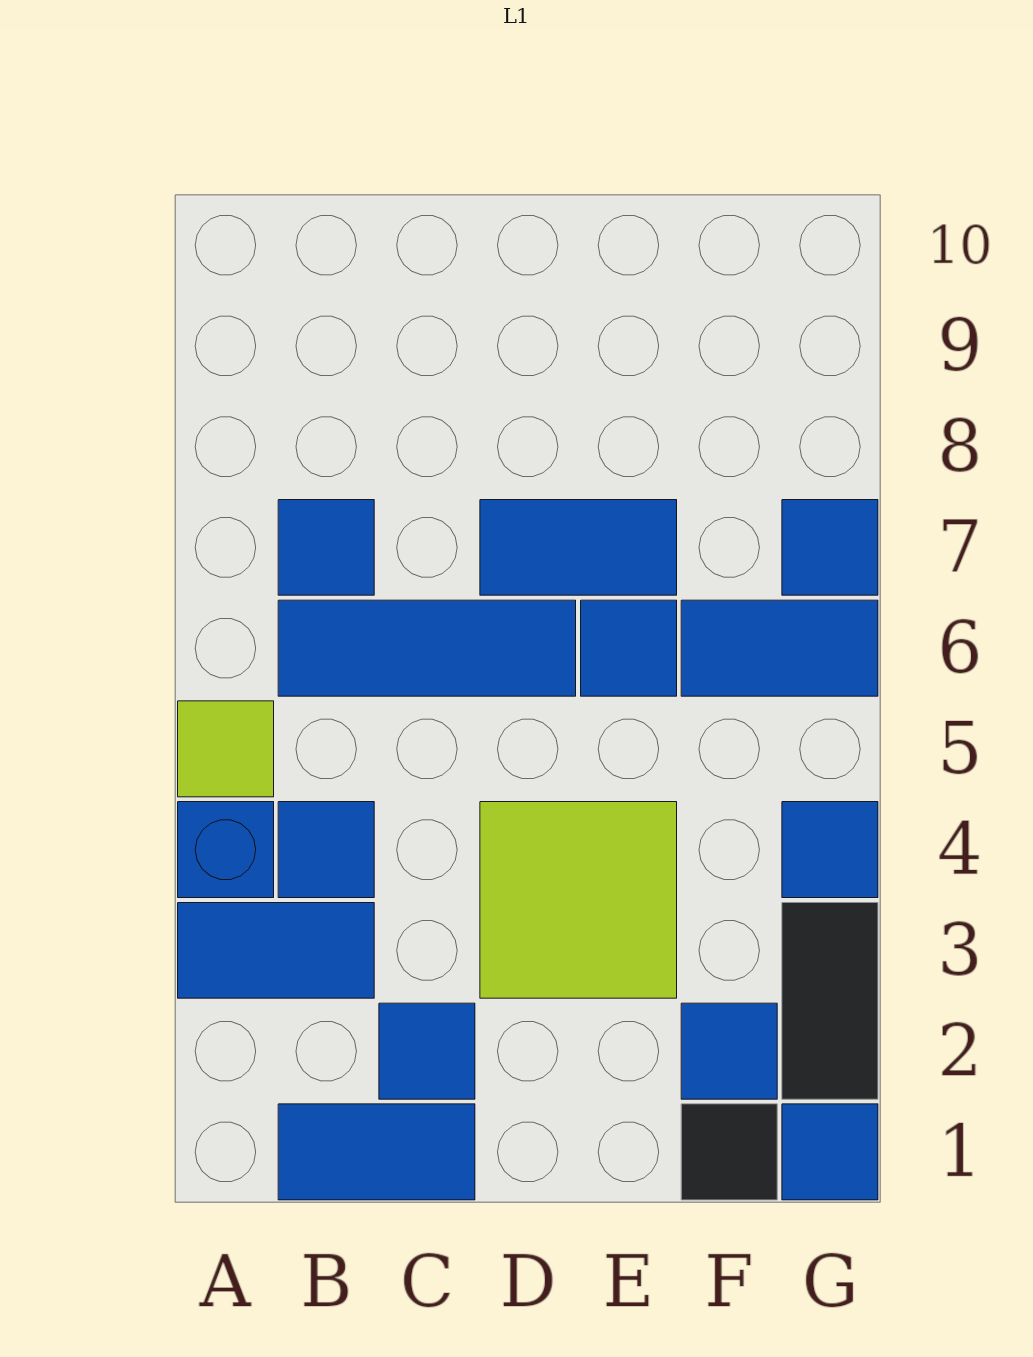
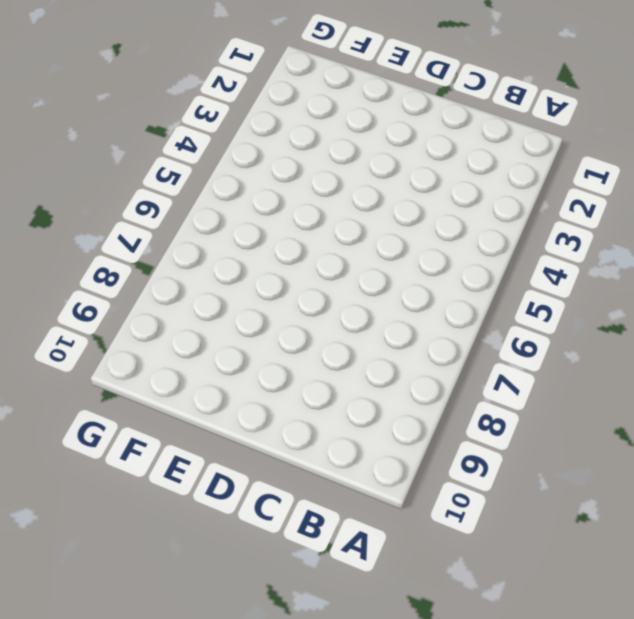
none -> blue tile A3:B3 level 1
none -> blue brick A4 level 1
none -> lime tile A5 level 1

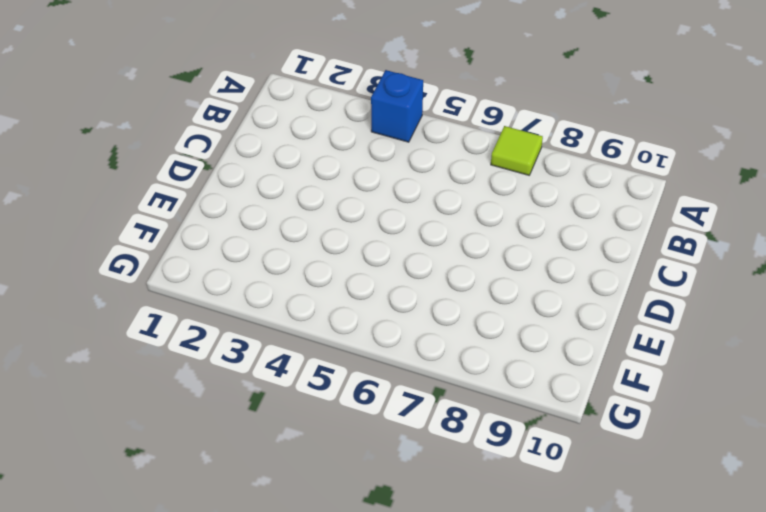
lime tile A7 level 1 -> lime tile A5 level 1
none -> blue tile A3:B3 level 1
none -> blue tile B1:C1 level 1
none -> blue tile B4 level 1

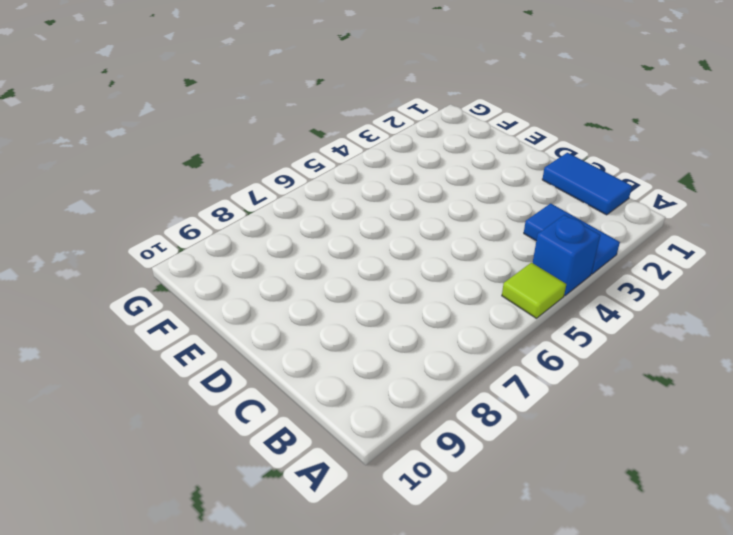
none -> blue tile B4 level 1
none -> blue tile B6:D6 level 1
none -> blue tile B7 level 1

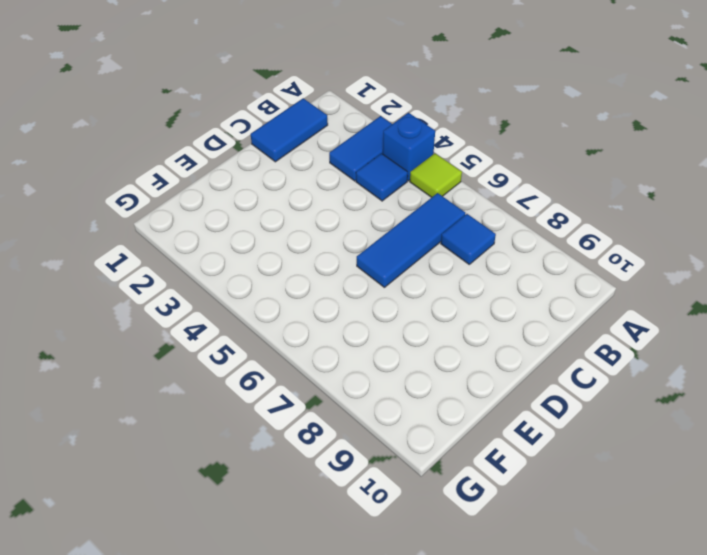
none -> blue tile C2 level 1
none -> lime tile D3:E4 level 1
none -> blue tile D7:E7 level 1

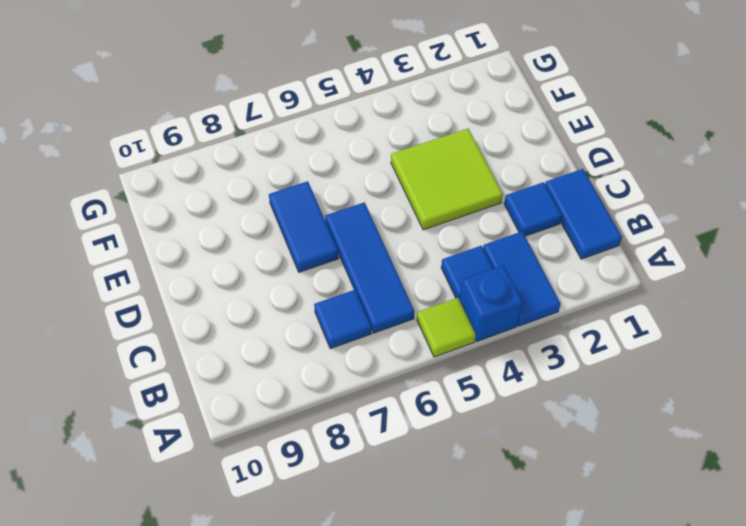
none -> blue tile E6 level 1
none -> black tile F1 level 1
none -> blue tile F2 level 1

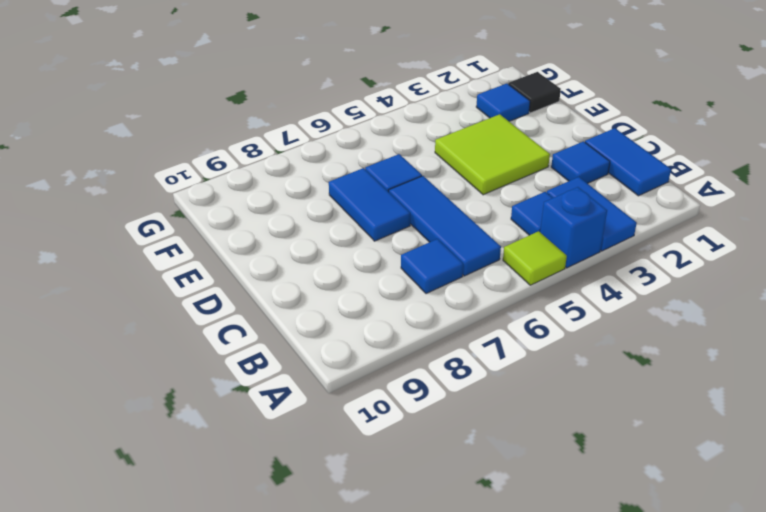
none -> blue tile F6:G6 level 1
none -> blue tile G1 level 1
none -> black tile G2:G3 level 1

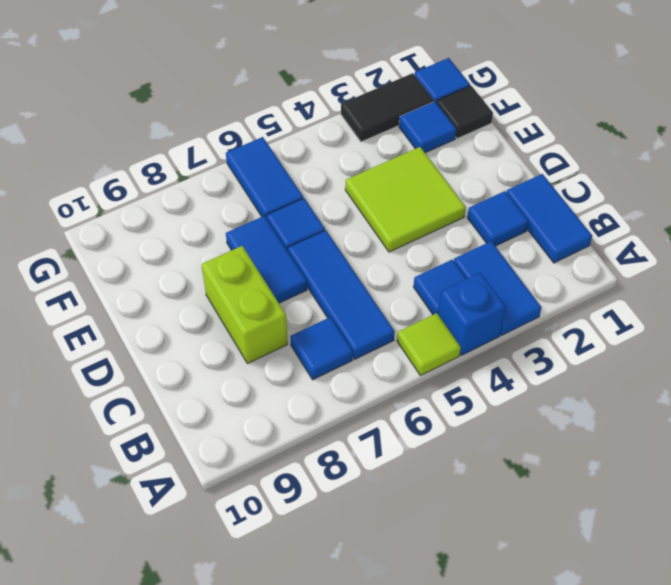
lime brick C8:D8 level 1 -> none
none -> blue tile G4 level 1
none -> blue tile G7 level 1

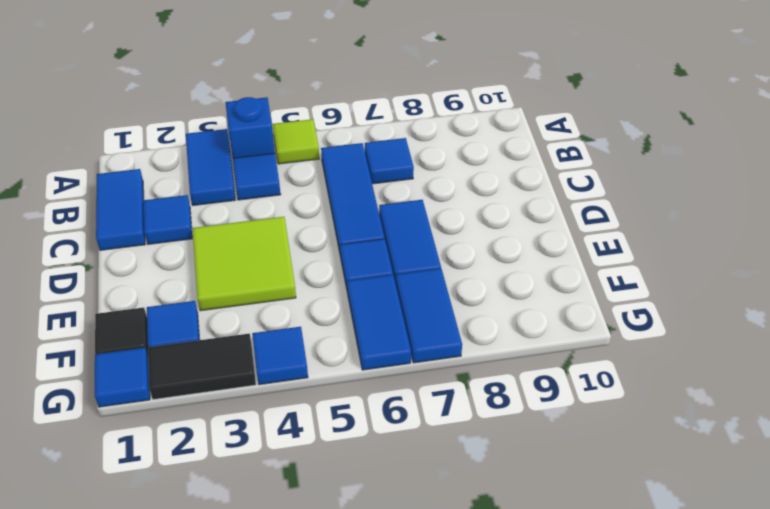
blue tile F7:G7 level 1 -> blue tile G7 level 1

